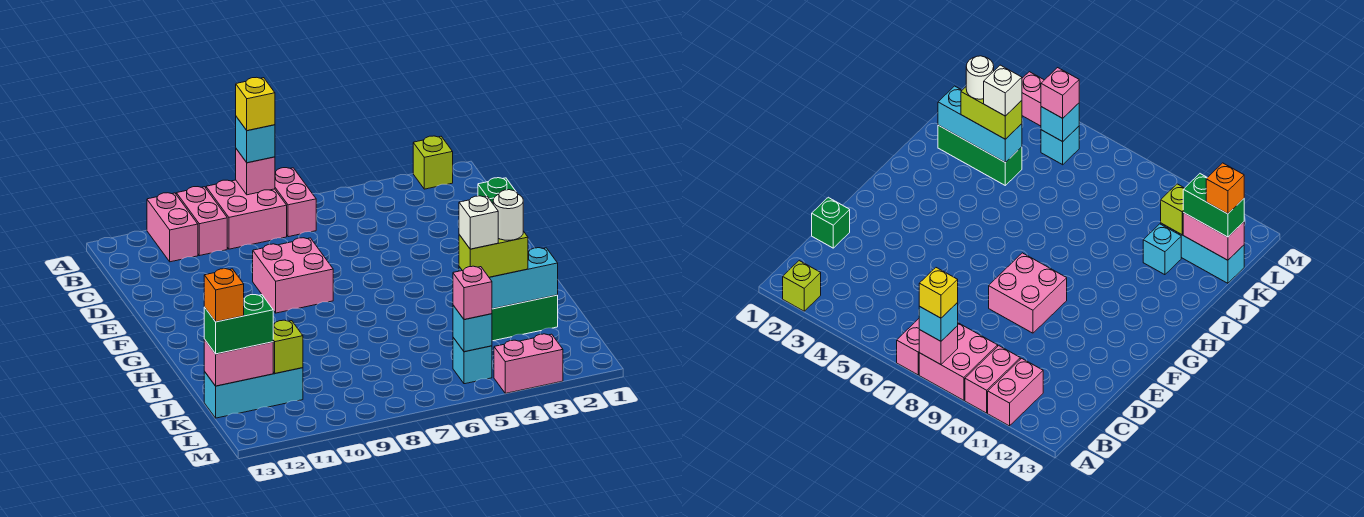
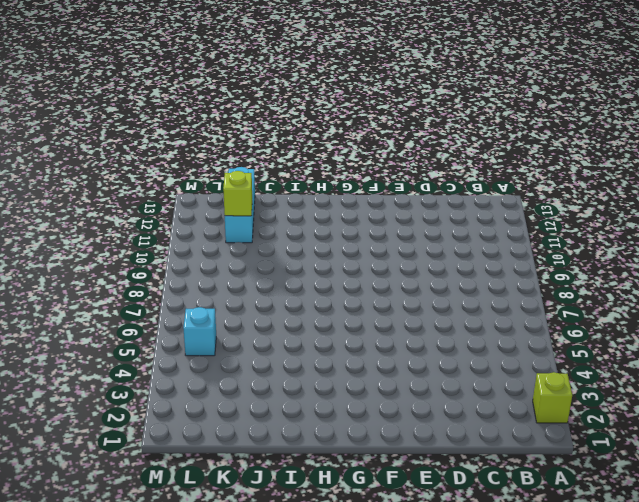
none -> pink brick A7:B7 level 1
none -> pink brick A8:B9 level 1
none -> pink brick A10:B10 level 1

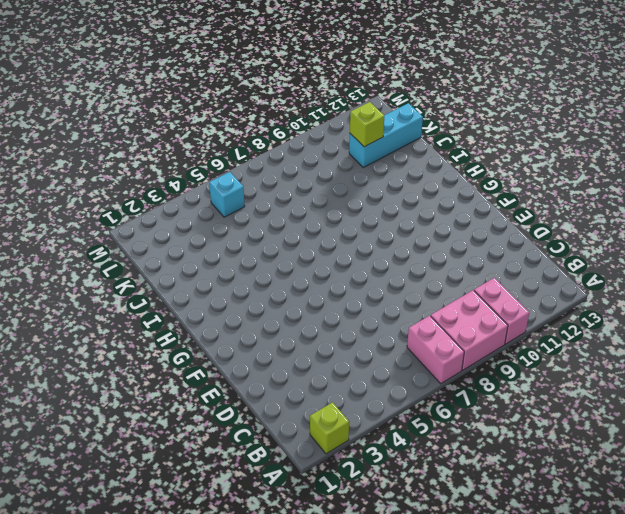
none -> pink brick A11:B11 level 1
none -> green brick D1 level 1
none -> pink brick E8:F9 level 1

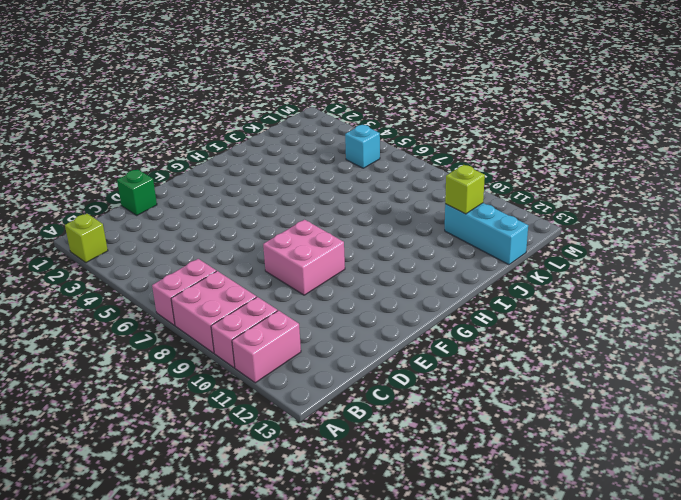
none -> green brick J2:J4 level 1
none -> cyan brick J11 level 1
none -> pink brick M3:M4 level 1

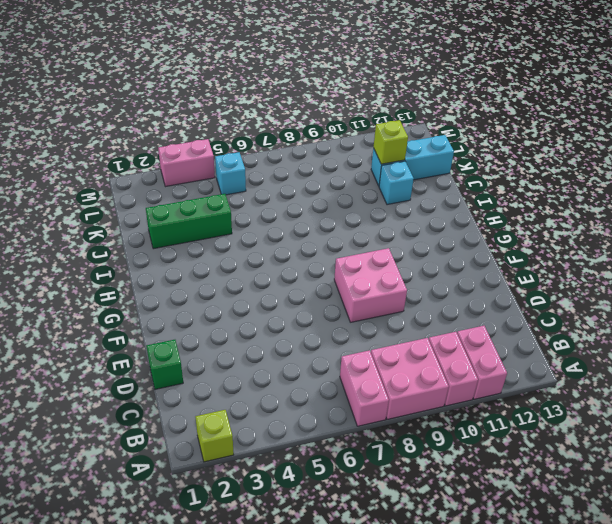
none -> pink brick A8 level 2
none -> cyan brick J2:J4 level 2
none -> pink brick K12:K13 level 2

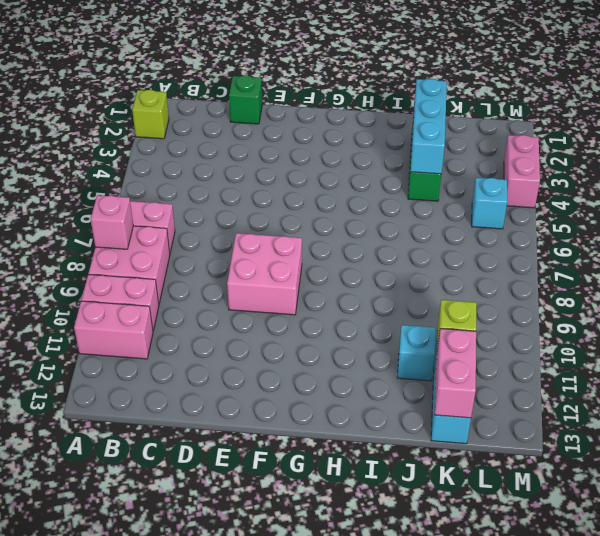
none -> cyan brick L5 level 2
none -> cyan brick A8 level 3
none -> lime brick J3:J4 level 3

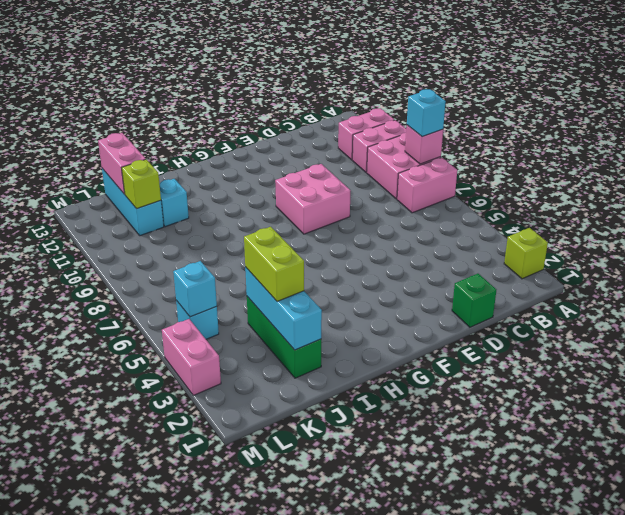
none -> green brick K12:K13 level 3
none -> pink brick L5 level 3
none -> yellow brick A8 level 4

